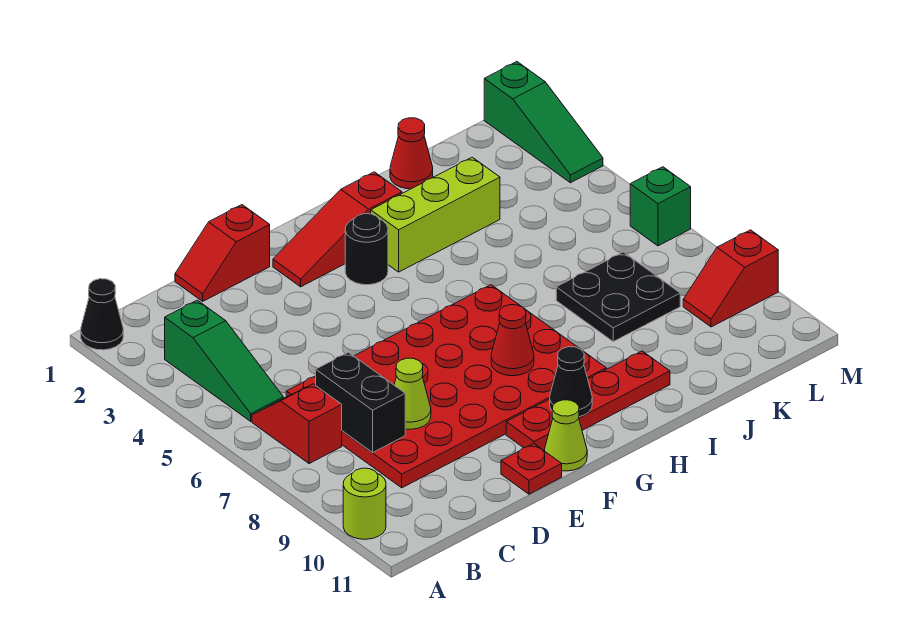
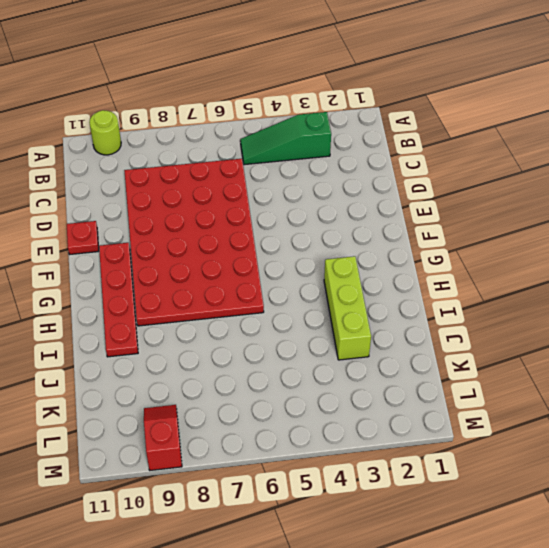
none -> black cone A1 level 1
none -> red slope B6:B7 level 1 top 7
none -> red slope D1:E1 level 1 top E

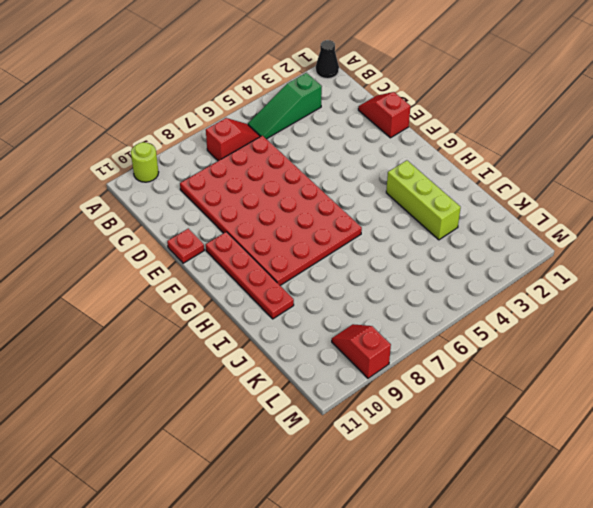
none -> red slope F2:H2 level 1 top H
none -> lime cone F11 level 1
none -> black round brick G3 level 1

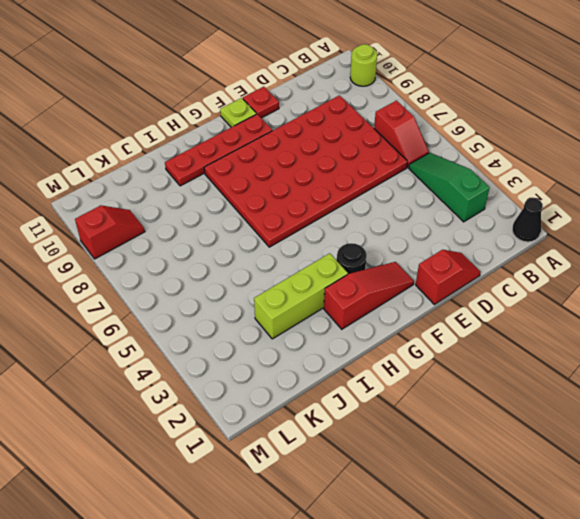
lime plate F11 level 1 -> lime cone F11 level 1
none -> red cone J1 level 1
none -> black plate J7:K8 level 1
none -> green slope M1:M3 level 1 top 1

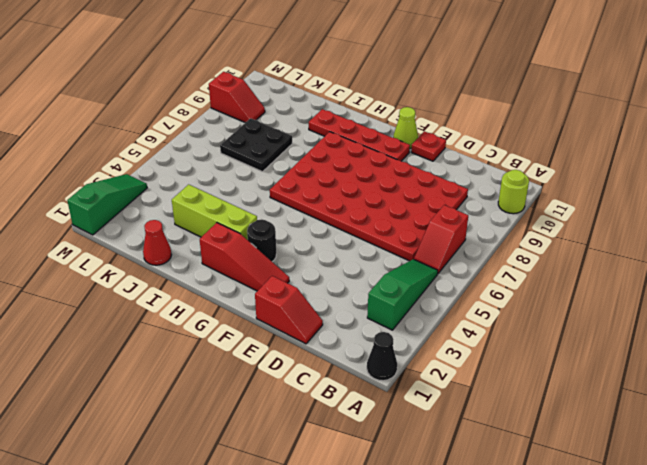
none -> green brick M6 level 1
none -> black brick C7:C8 level 2
none -> lime cone D8 level 2

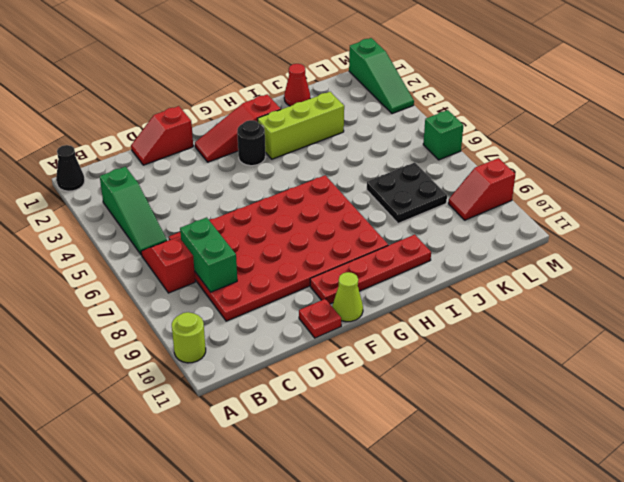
green brick C7:C8 level 2 -> black brick C7:C8 level 2
none -> lime cone D8 level 2
none -> red cone G8 level 2
none -> black cone G10 level 2

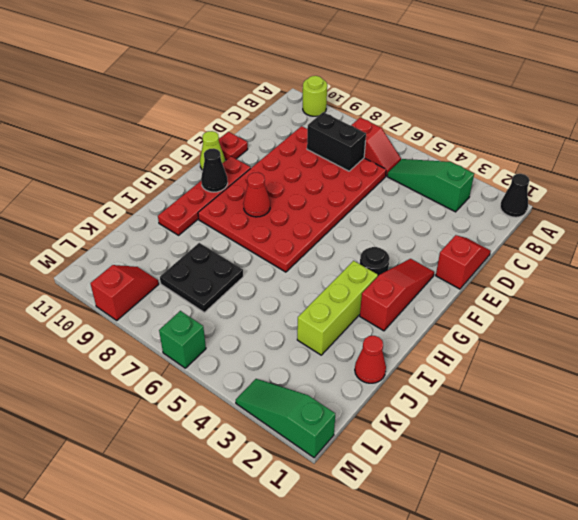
none -> lime cone D8 level 2

